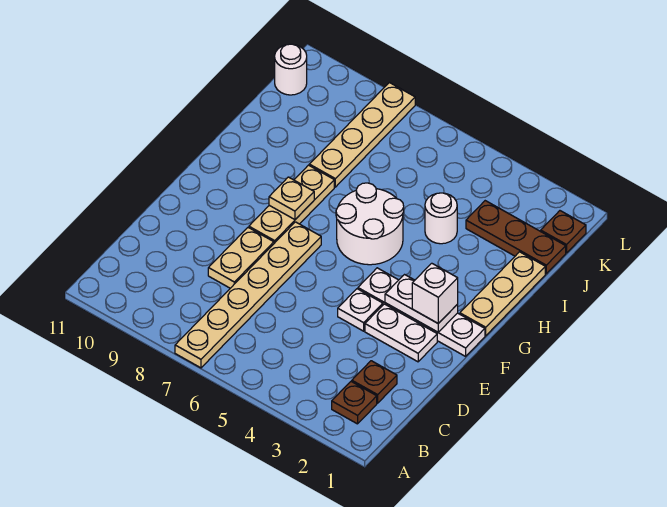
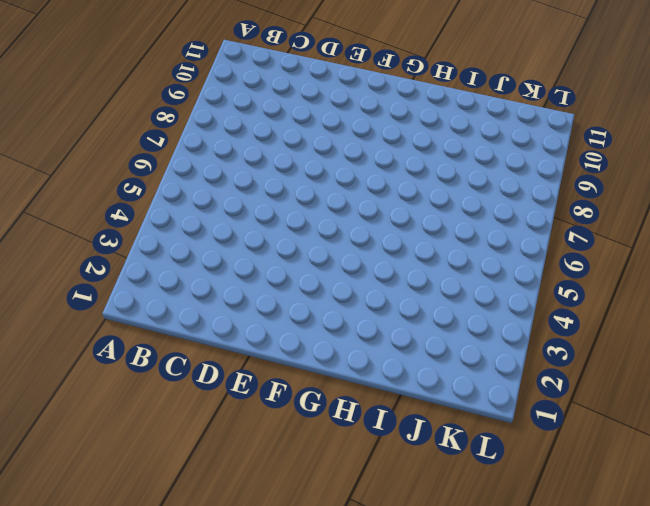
none -> tan plate A7:F7 level 1
none -> brown plate B2 level 1
none -> brown plate C2 level 1

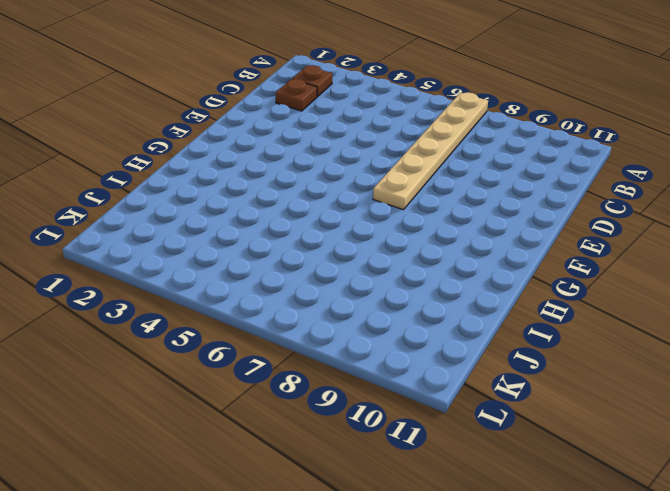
none -> tan plate D8:E8 level 1
none -> white plate E2:E3 level 1
none -> white plate E4 level 1

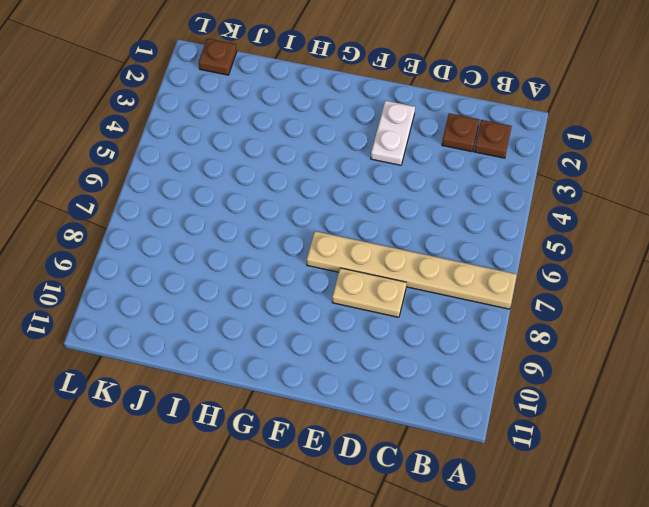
none -> white plate E4 level 1
none -> white plate F1:F4 level 1
none -> tan plate F8:H8 level 1

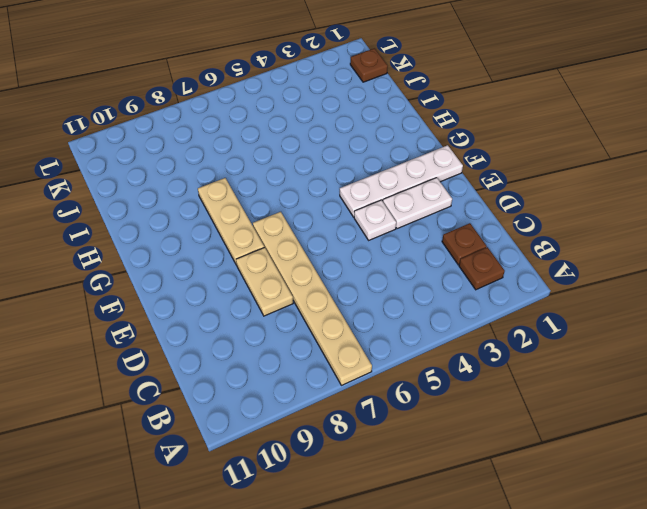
none -> tan plate G1:I1 level 1
none -> white round brick G5:H6 level 1
none -> white round brick I4 level 1

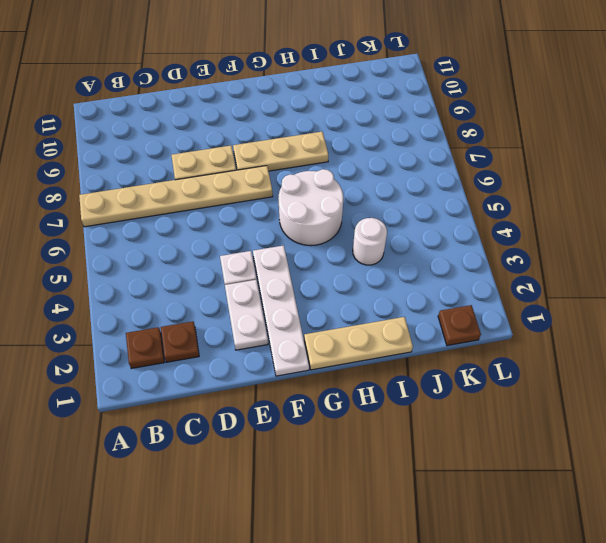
none -> tan plate I8:L8 level 1
none -> brown plate J1:J3 level 1
none -> white round brick K11 level 1

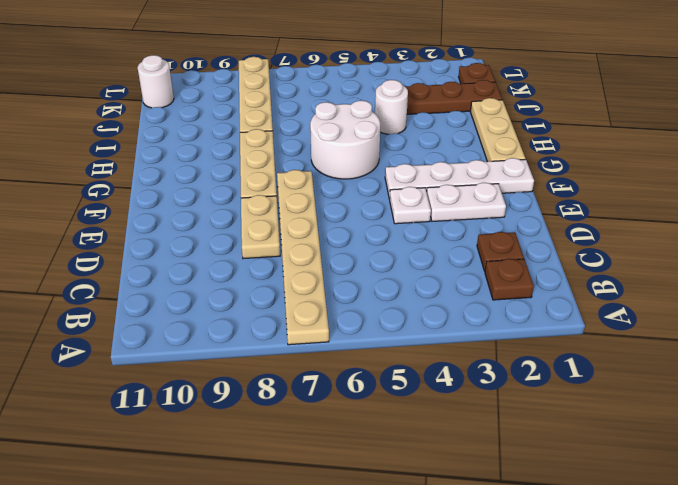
none -> white plate F2:F3 level 2
none -> tan plate G8 level 2
none -> white brick F2 level 3

